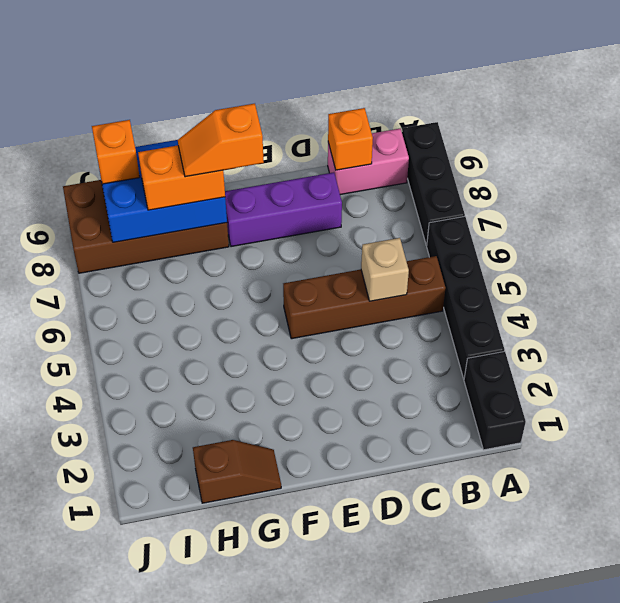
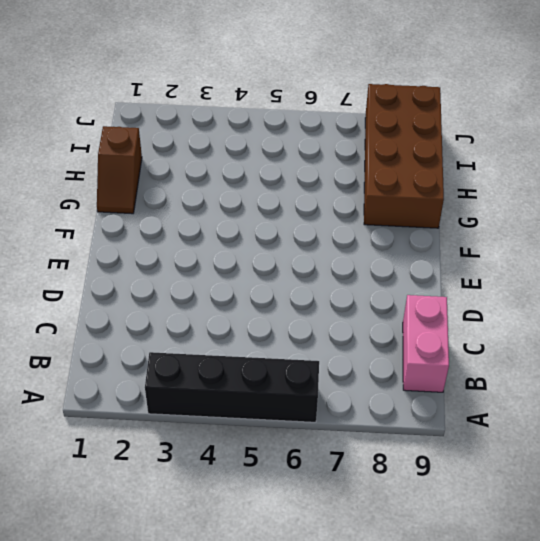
none -> black brick A1:A2 level 1
none -> black brick A7:A9 level 1
none -> brown brick B5:E5 level 1

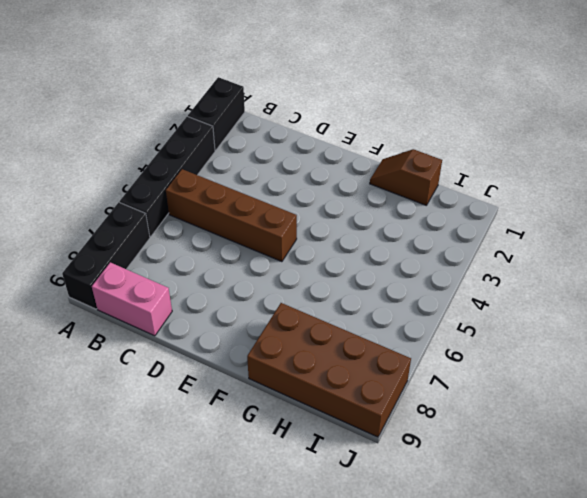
none -> purple brick D8:F8 level 1
none -> tan brick C5 level 2
none -> orange brick C9 level 2

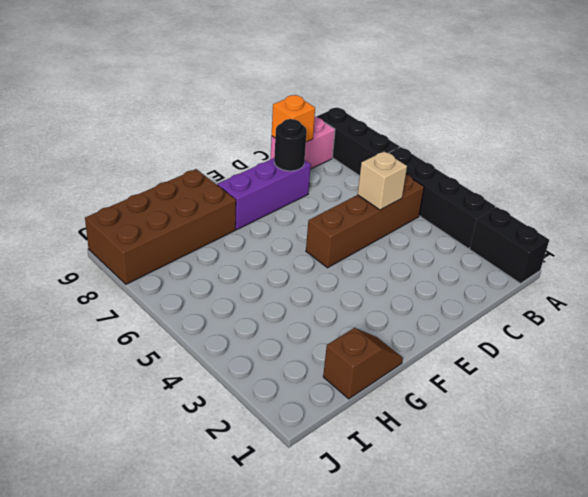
black round brick D8 level 2 -> none
none -> blue brick G8:I9 level 2
none -> orange brick G8:H8 level 3
none -> orange brick I9 level 3

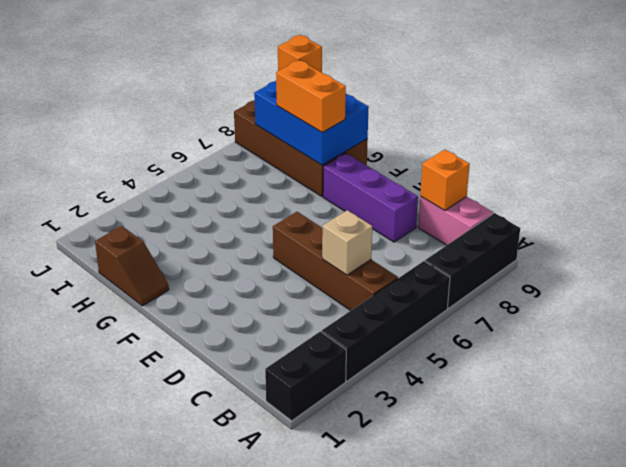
none -> orange slope F8:G8 level 4 top F

